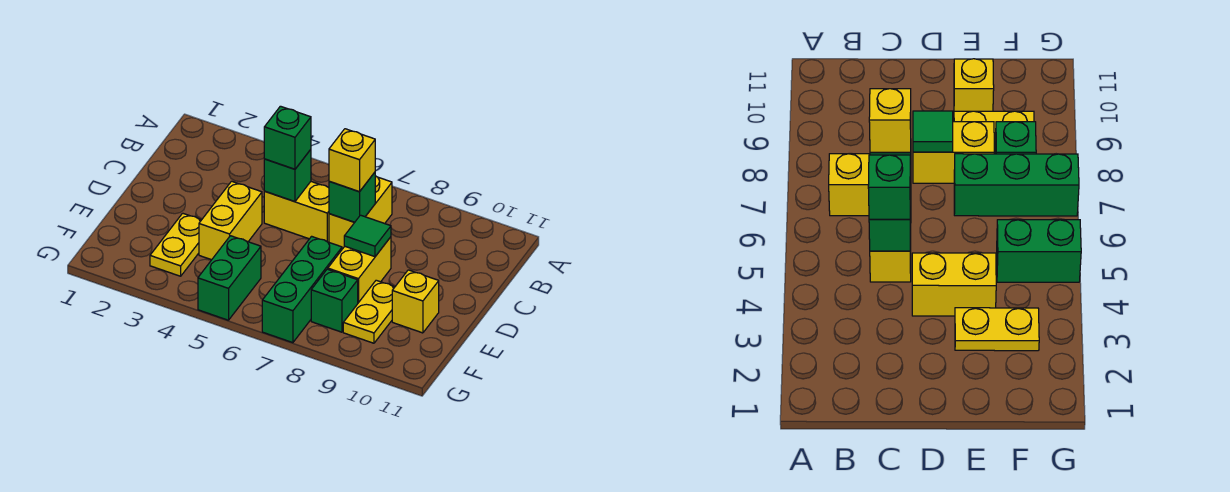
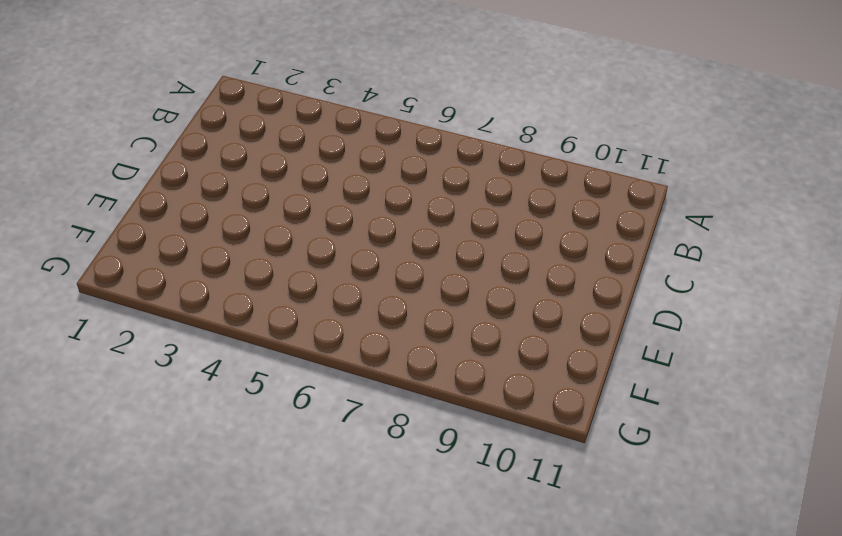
none -> yellow brick B7:C7 level 1
none -> yellow brick C5:C6 level 1
none -> yellow brick D4:E4 level 1

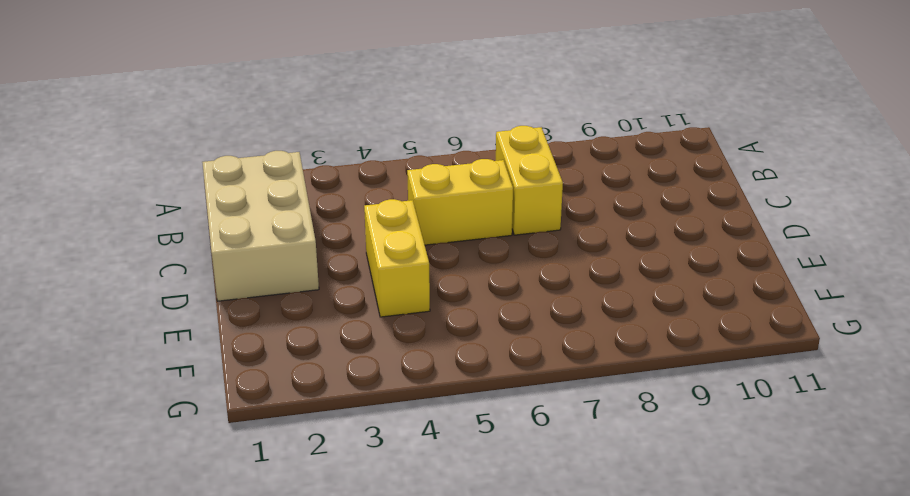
tan brick B1:D2 level 1 -> none
none -> yellow brick D8:E8 level 1
none -> yellow plate E3:F3 level 1
none -> green brick E7:G7 level 1

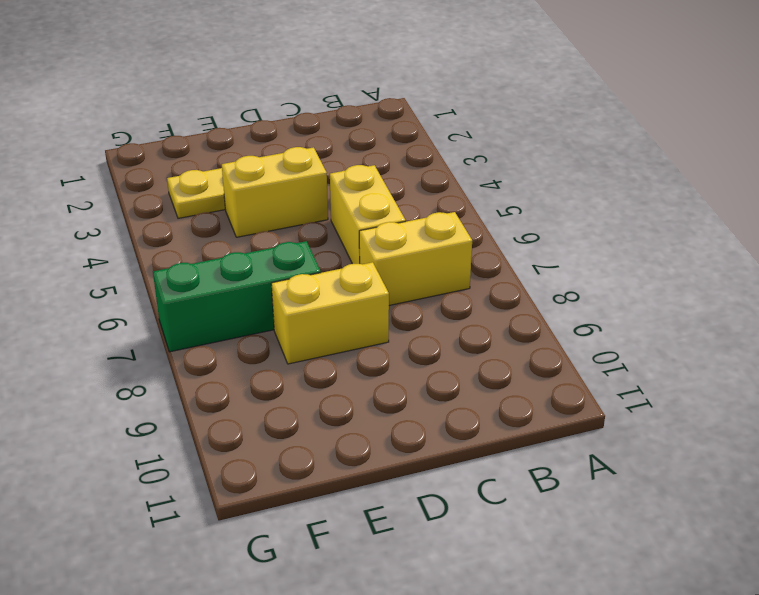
none -> yellow plate E9:F9 level 1
none -> yellow brick E10 level 1
none -> green brick F5:G5 level 1

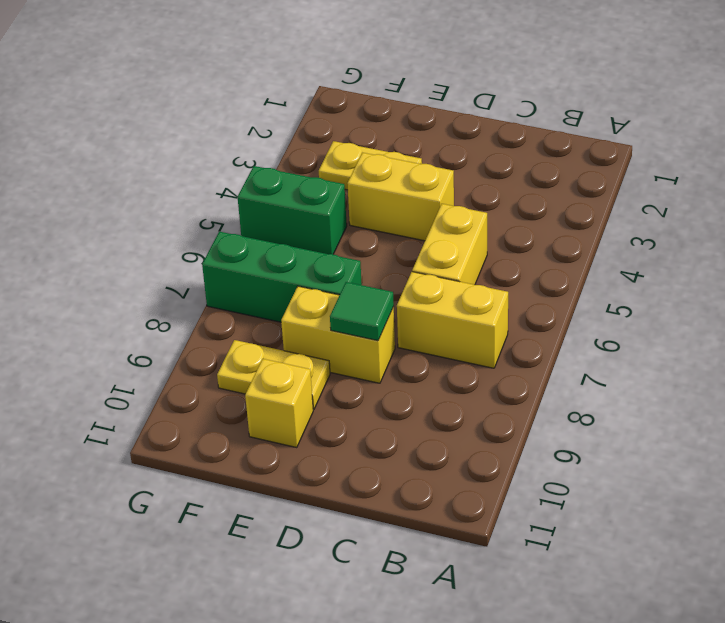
none -> green brick F8 level 1
none -> green brick C5 level 2
none -> green brick C7 level 2

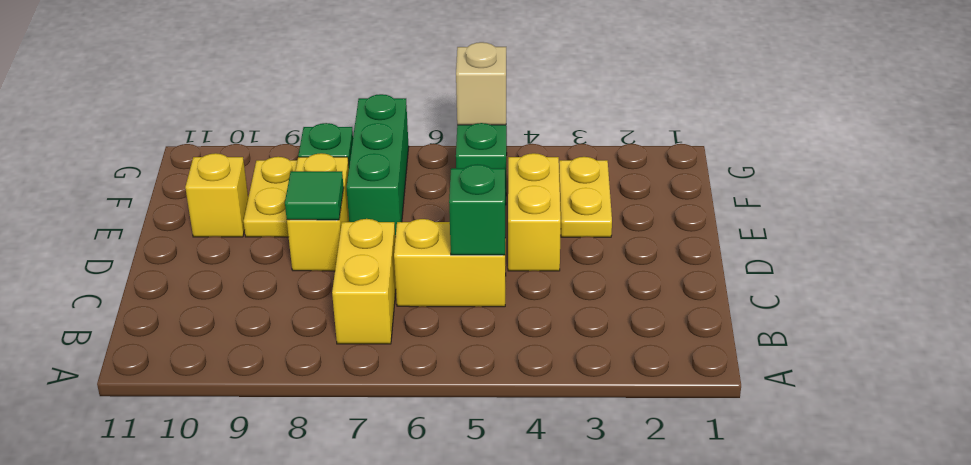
tan brick G5 level 2 -> none
none -> green brick C7 level 2
none -> green brick C5 level 3
none -> yellow brick C7 level 3

